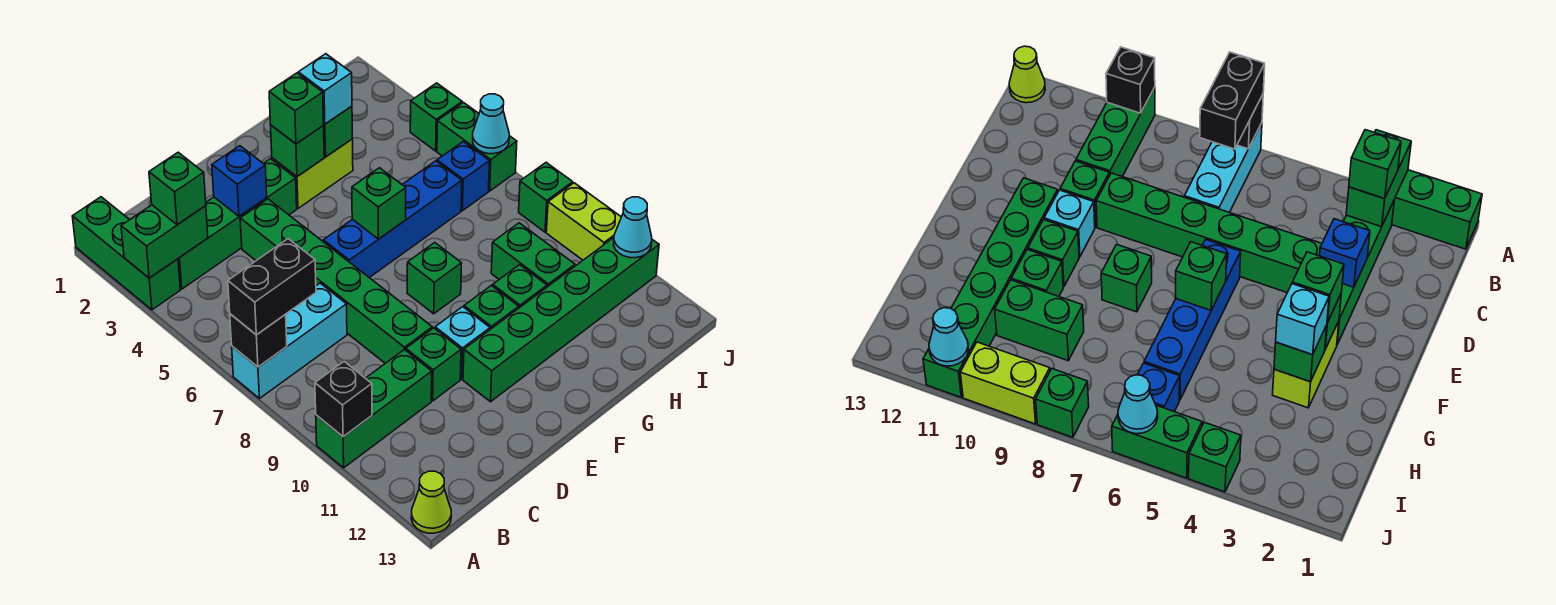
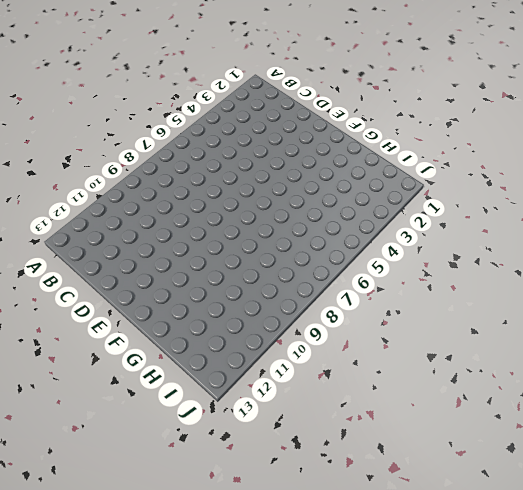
none -> green brick A1:A3 level 1
none -> cyan brick A7:C7 level 1
none -> green brick A10:C10 level 1
none -> lime cone A13 level 1

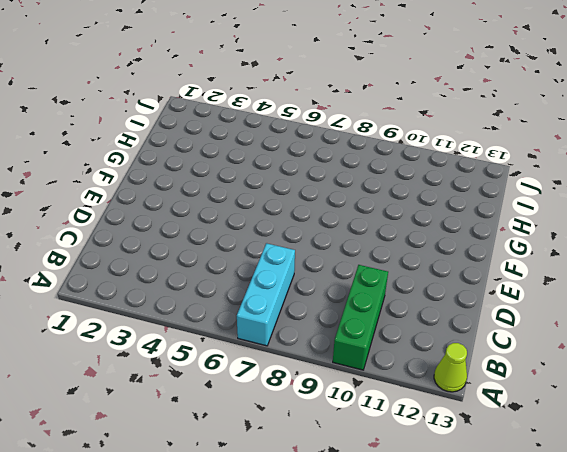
none -> green brick A1:A3 level 1
none -> green brick B3:E3 level 1
none -> green brick D4:D9 level 1
none -> green brick D10 level 1

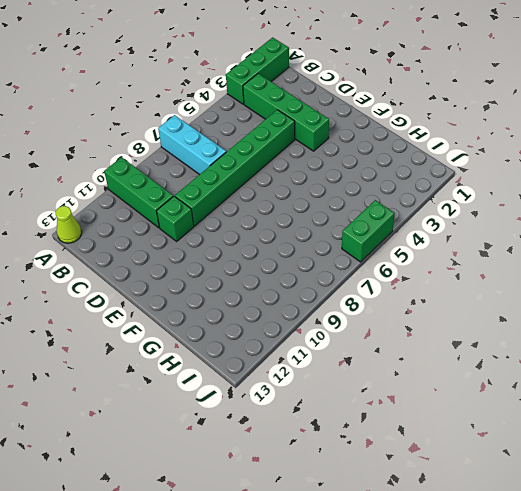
none -> blue brick E6:H6 level 1
none -> cyan brick E10 level 1
none -> green brick E11:J11 level 1
none -> lime brick F3:G3 level 1

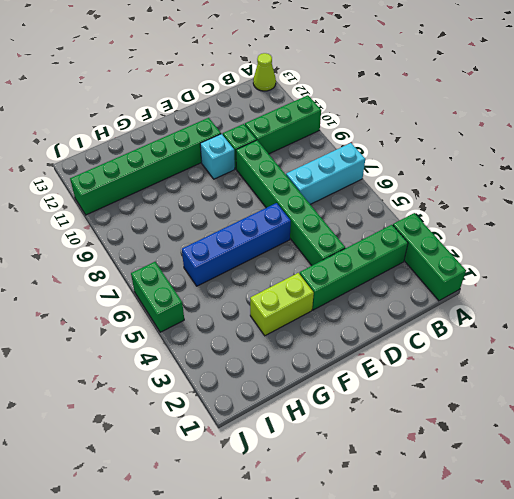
none -> green brick F8 level 1
none -> green brick F10 level 1
none -> green brick G10 level 1
none -> green brick H9:H10 level 1

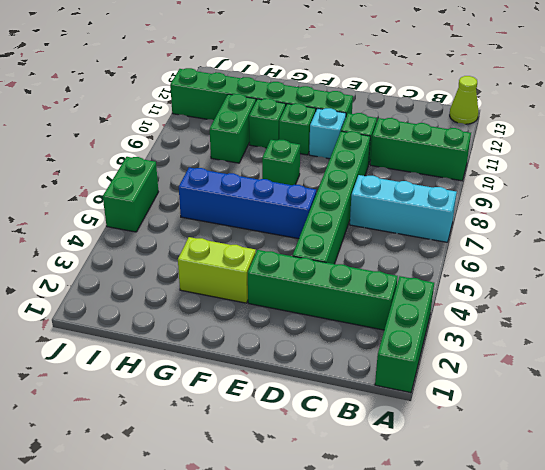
none -> blue brick I6 level 1
none -> green brick J4 level 1
none -> green brick J8 level 1
none -> lime brick J9:J10 level 1

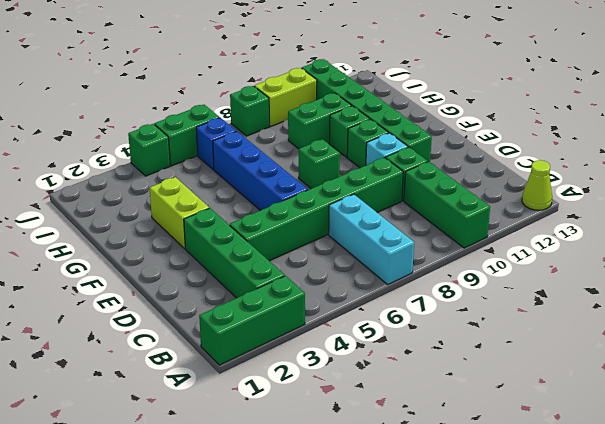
none -> green brick A3:B3 level 2
none -> black brick A7 level 2
none -> black brick A10 level 2
none -> blue brick D3 level 2

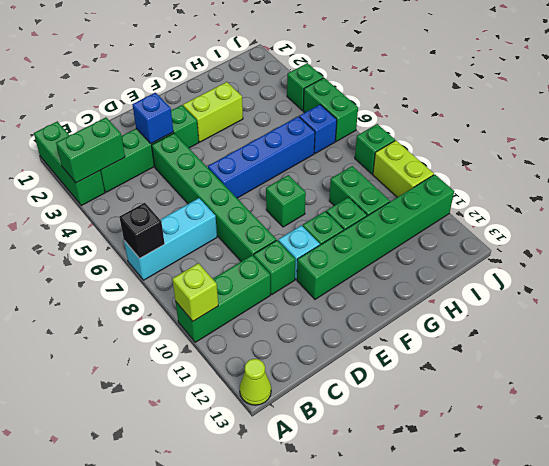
lime brick A10 level 2 -> black brick A10 level 2
none -> green brick F3 level 2
none -> green brick F6 level 2
none -> green brick G3 level 2
none -> cyan cone J6 level 2

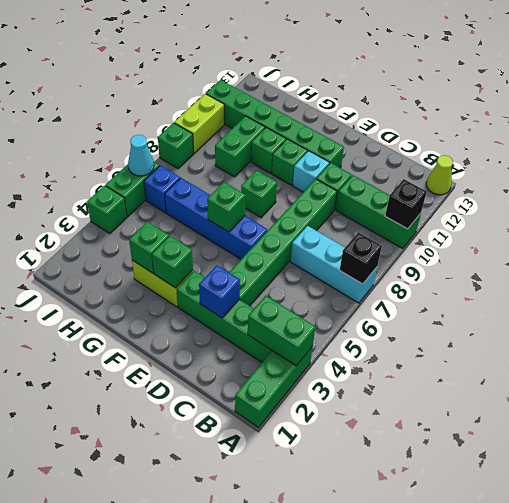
none -> cyan cone J11 level 2
none -> black brick A7:B7 level 3
none -> green brick B3 level 3
none -> green brick F3 level 3

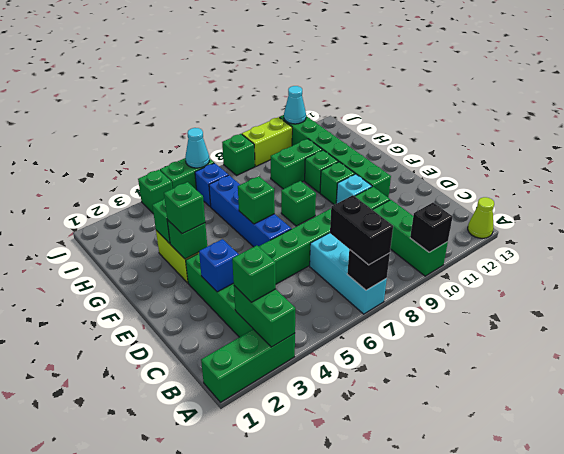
none -> cyan brick G3 level 3

